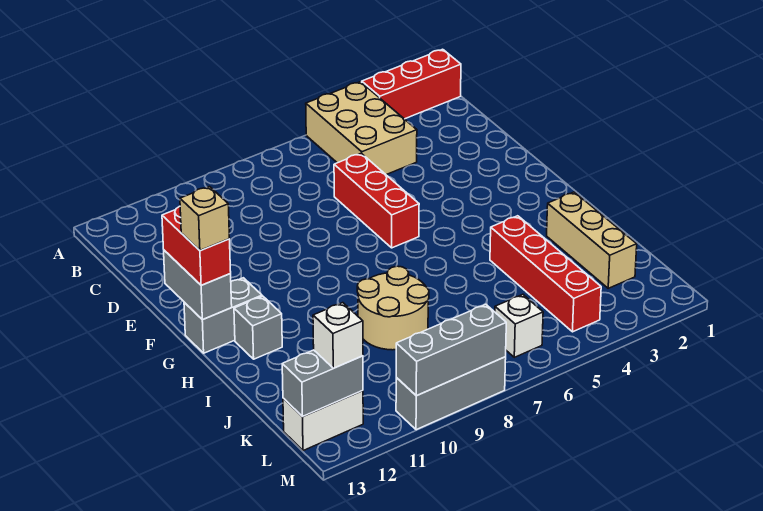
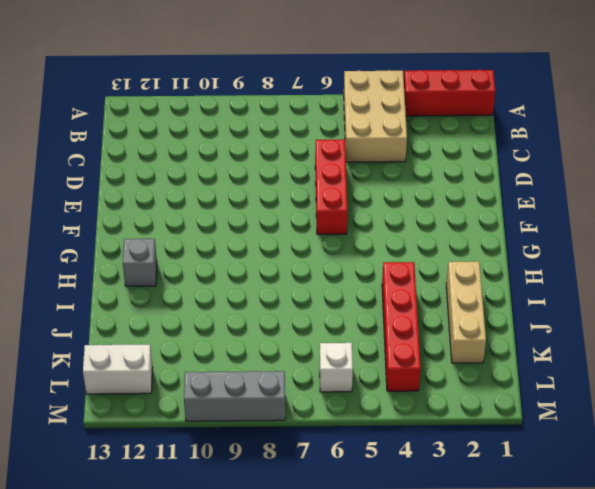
none -> grey brick G12:G13 level 1
none -> tan round brick I8:J9 level 1
none -> grey brick F13:G13 level 2

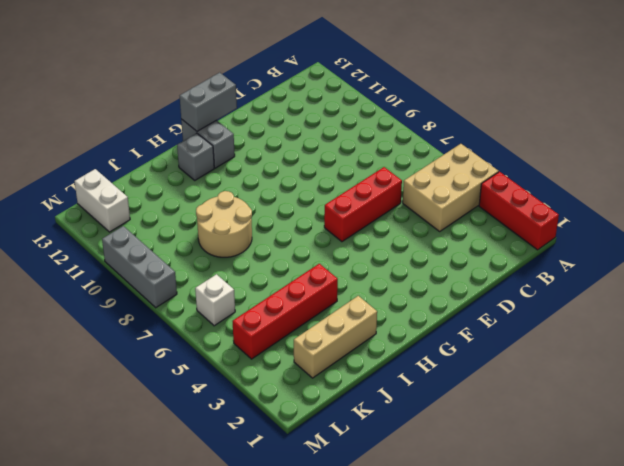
none -> grey brick L12:L13 level 2
none -> grey brick M8:M10 level 2
none -> red brick F13:G13 level 3

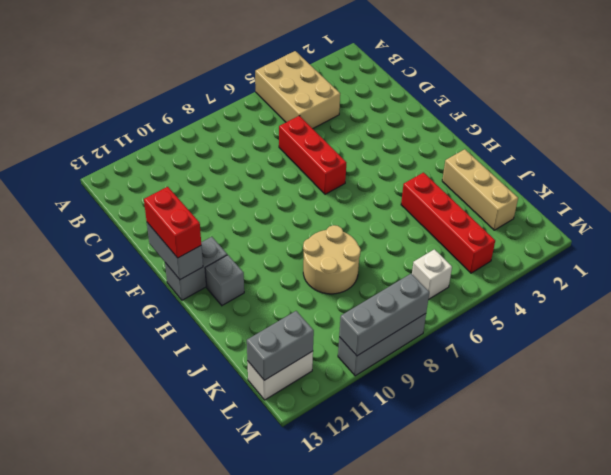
none -> red brick A1:A3 level 1
none -> white brick L12 level 3
none -> tan brick G13 level 4

